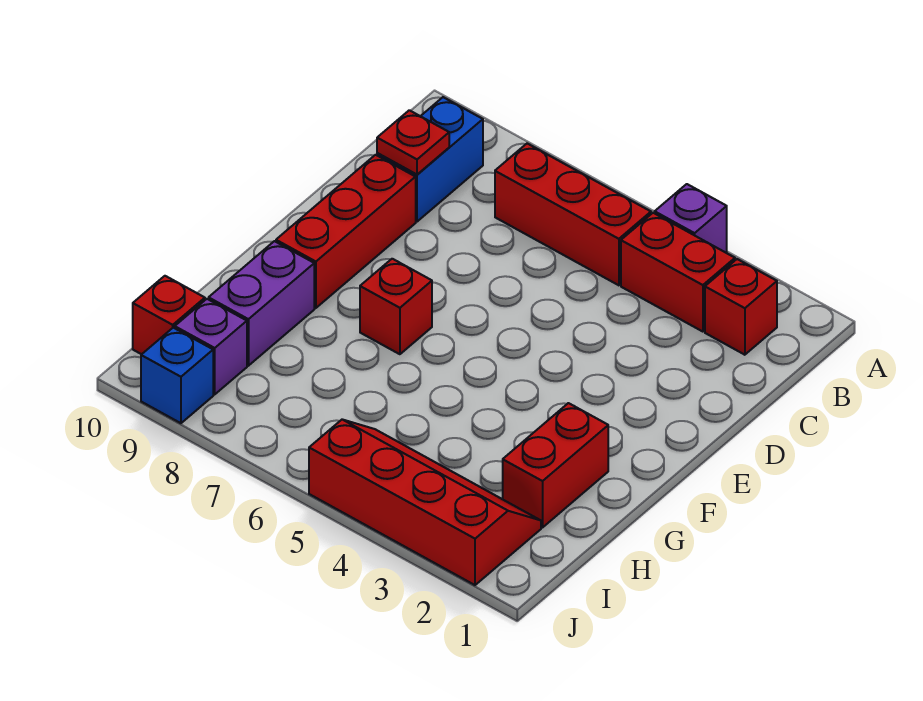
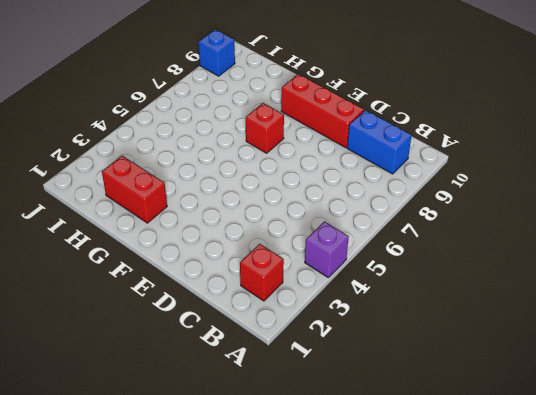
none -> red brick B3:B4 level 1
none -> red brick B5:B7 level 1
none -> purple brick G9:H9 level 1

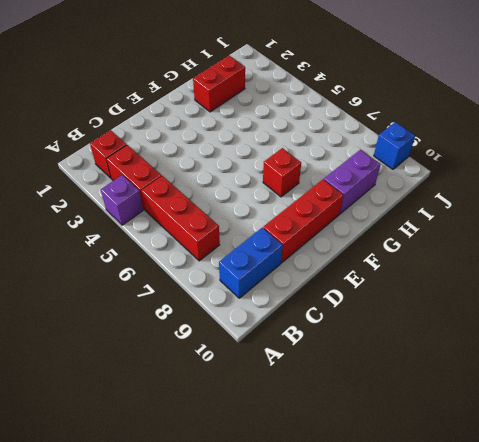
none -> red slope I2:J5 level 1 top J
none -> purple brick I9 level 1
none -> red brick I10 level 1

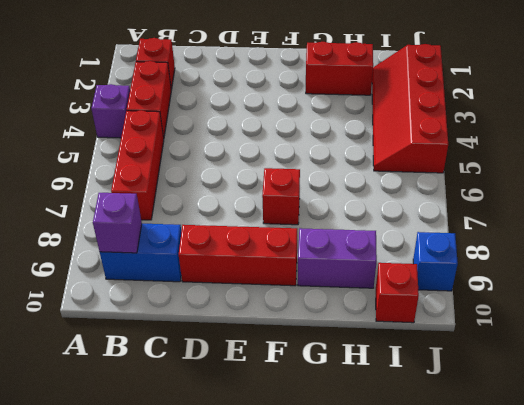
purple brick B9 level 2 -> purple brick I9 level 1
none -> red plate C9 level 2

